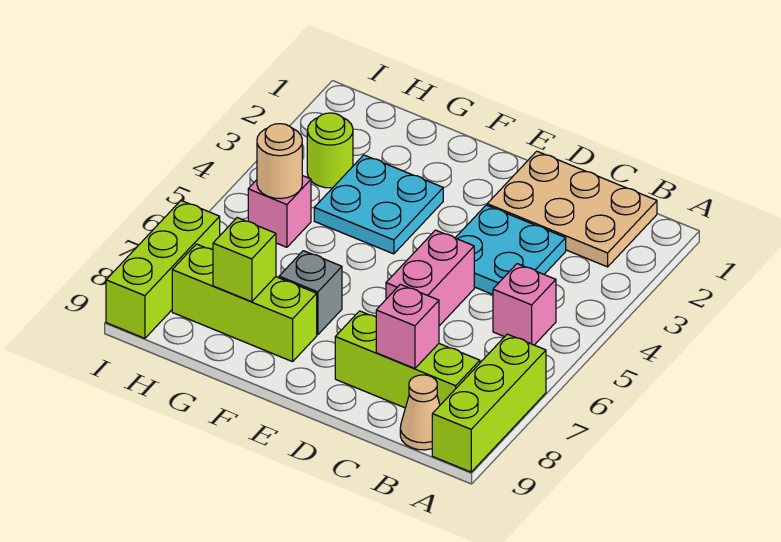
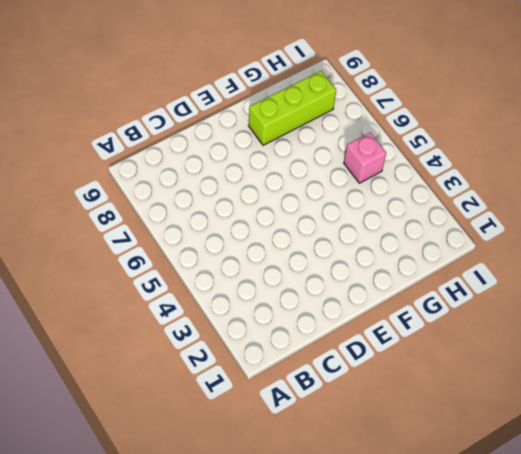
none -> lime brick A7:A9 level 1
none -> tan plate B1:D2 level 1
none -> pink brick B5 level 1

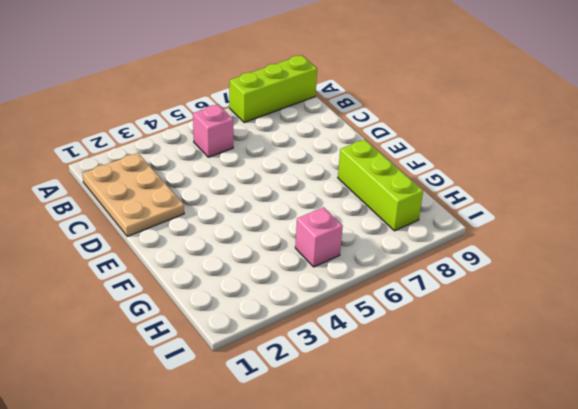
none -> lime brick B8:D8 level 1
none -> tan cone B9 level 1
none -> cyan plate C3:D4 level 1

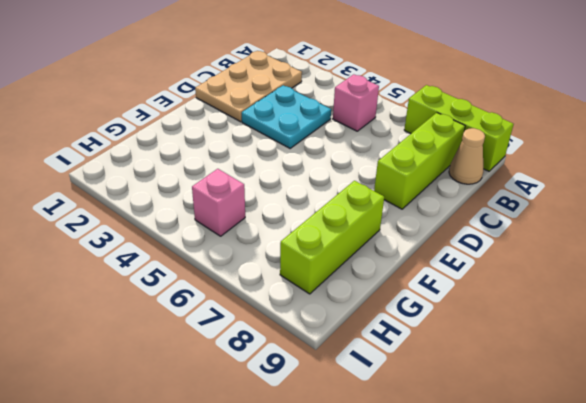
none -> pink brick D5:D6 level 1
none -> cyan plate F3:G4 level 1
none -> grey brick F7 level 1

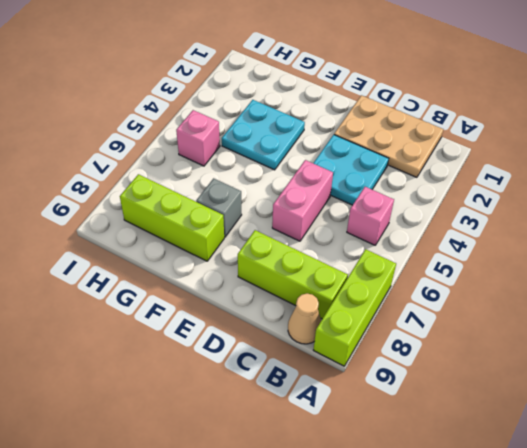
none -> lime round brick H3 level 1
none -> lime brick I7:I9 level 1
none -> pink brick C8 level 2

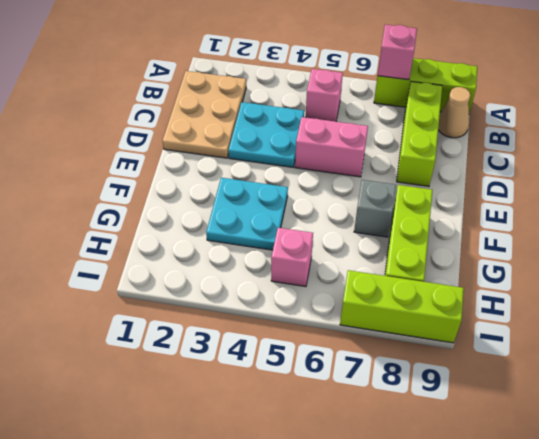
pink brick A7 level 2 -> pink brick C8 level 2
none -> lime round brick H3 level 1
none -> lime brick G8 level 2
none -> tan round brick H5 level 2

